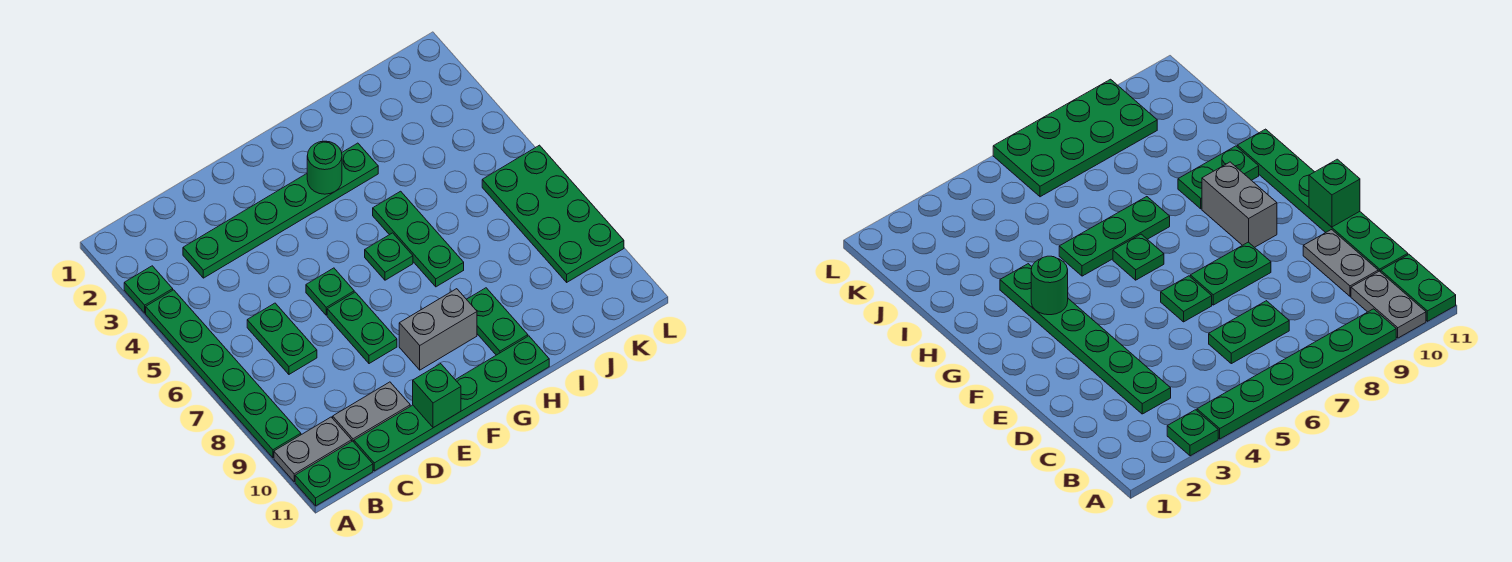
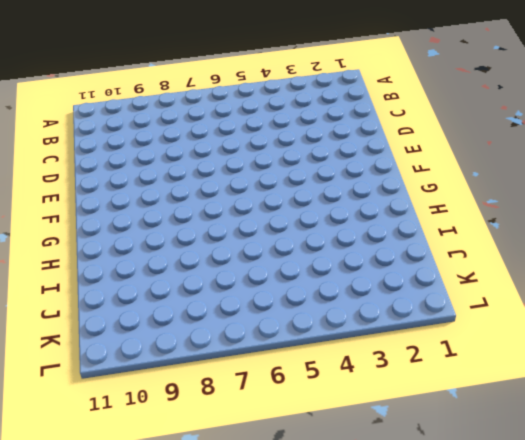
none -> green plate A3 level 1
none -> green plate A4:A9 level 1
none -> grey plate A10:B10 level 1

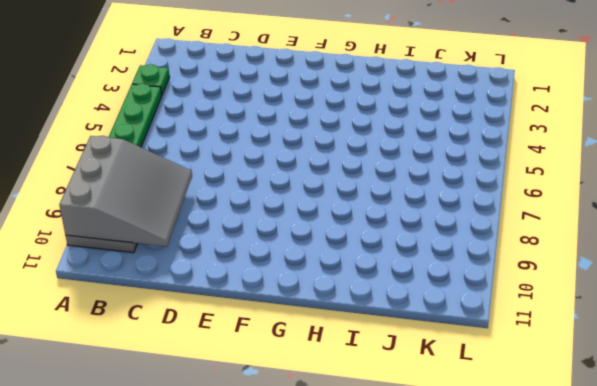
grey slope A8:C10 level 2 top A -> none
none -> green plate A11:B11 level 1
none -> green plate C3:H3 level 1
none -> green plate C6:C7 level 1

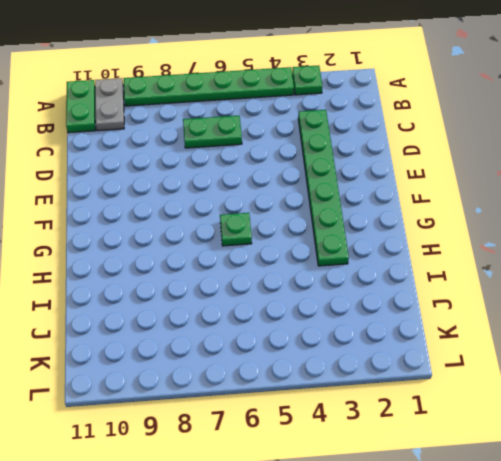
none -> grey plate C10:D10 level 1
none -> green plate C11:H11 level 1
none -> green plate E6 level 1

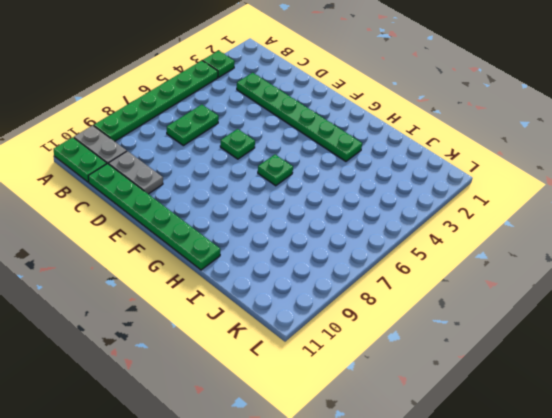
none -> green plate E7:E8 level 1
none -> grey brick F9:G9 level 1
none -> green plate H5:H7 level 1

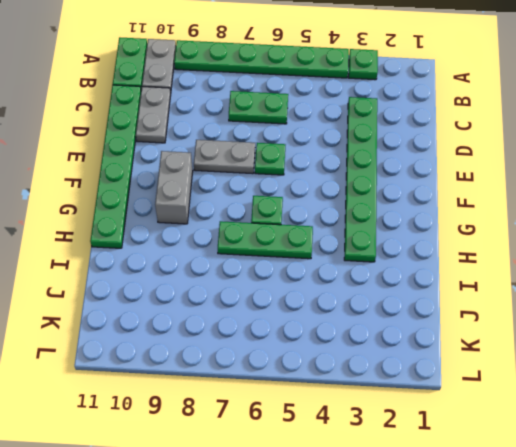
grey plate E7:E8 level 1 -> green plate E7:E8 level 1
none -> green plate H9:H10 level 1
none -> green plate K6:L9 level 1
none -> green brick E11 level 2

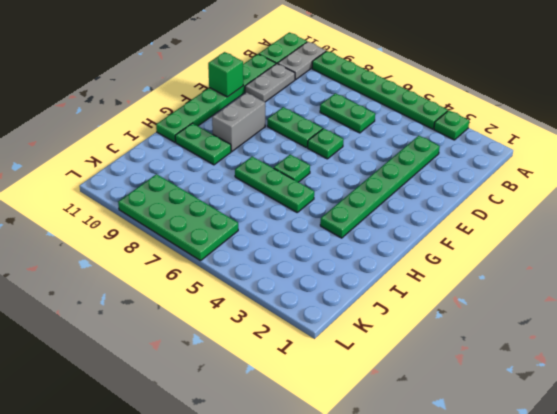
none -> green round brick G3 level 2

